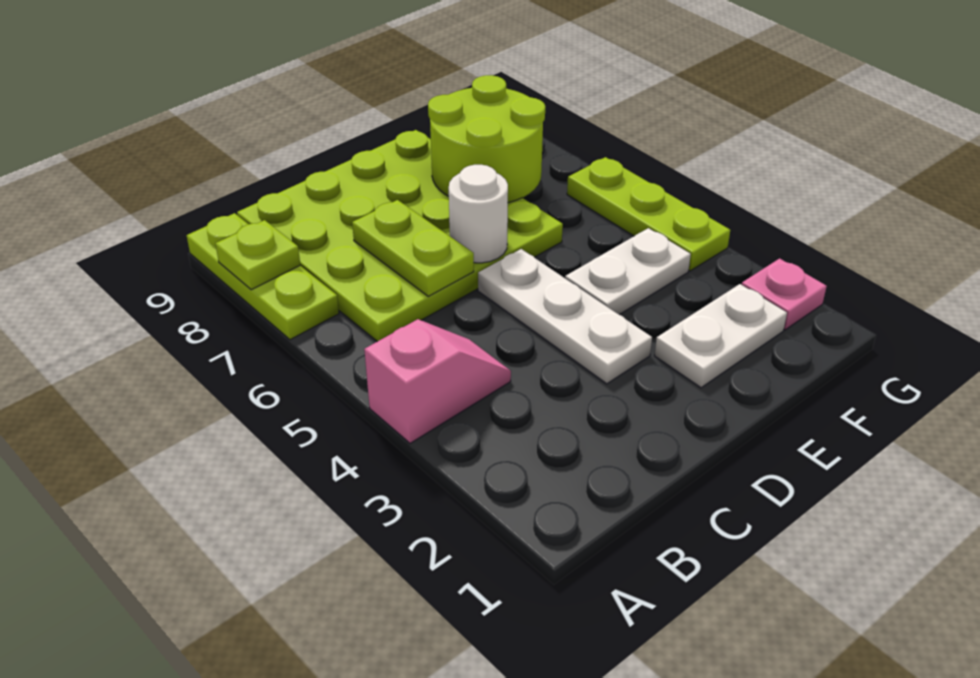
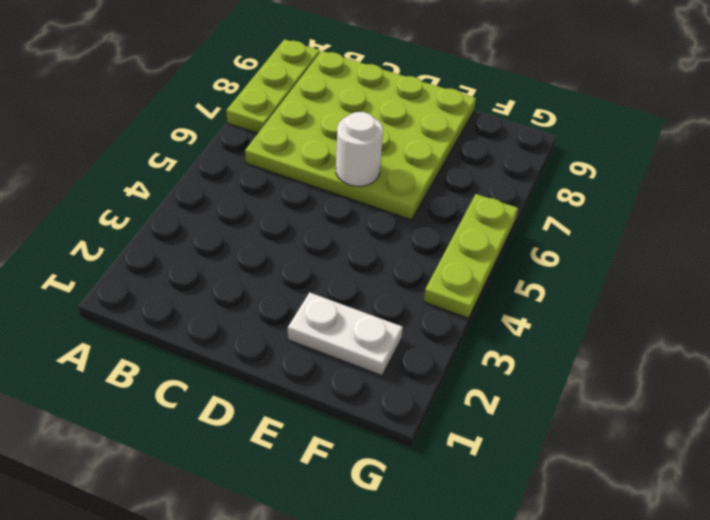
none -> pink slope A4:B4 level 1 top A
none -> white plate D3:D5 level 1
none -> white plate E4:F4 level 1

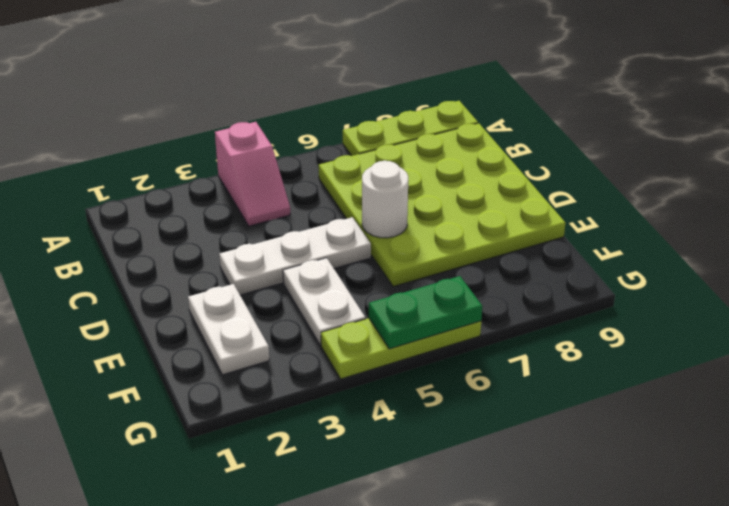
green plate G5:G6 level 2 -> none
none -> pink plate G2 level 1
none -> lime plate A8 level 2
none -> lime plate C6:C7 level 2

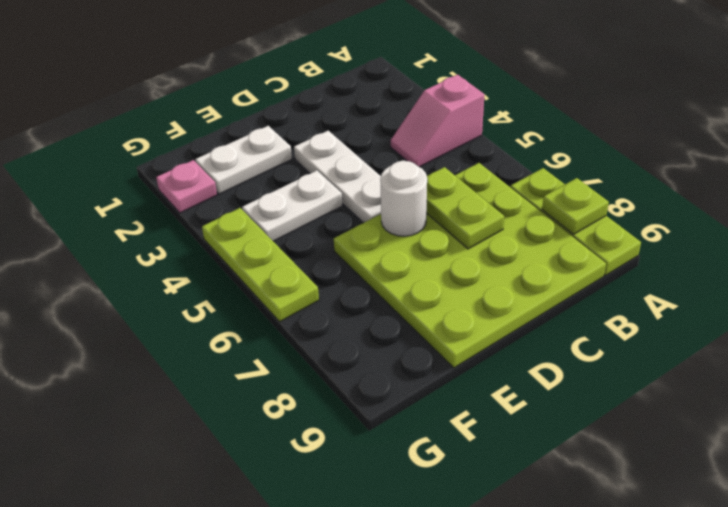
none -> lime round brick E7:F8 level 2

